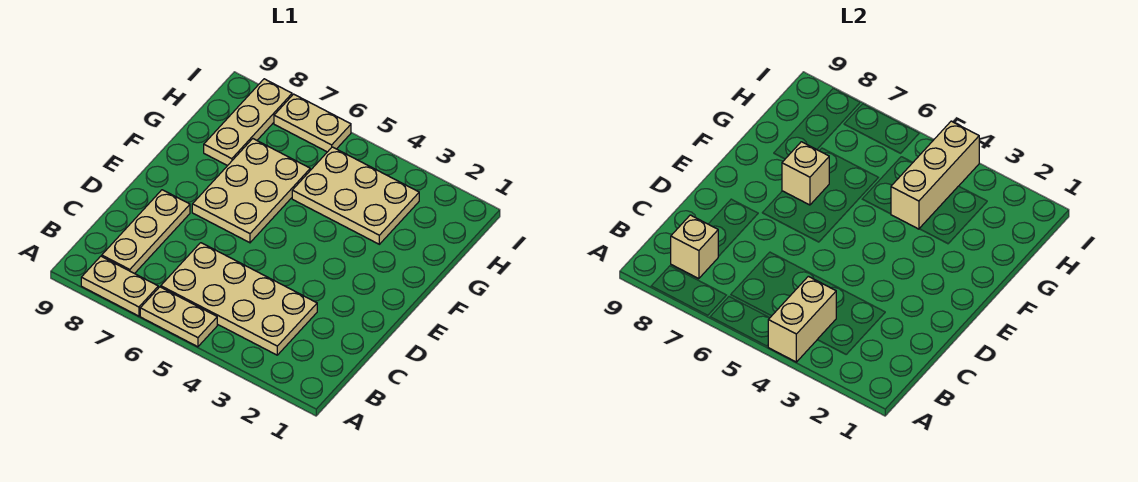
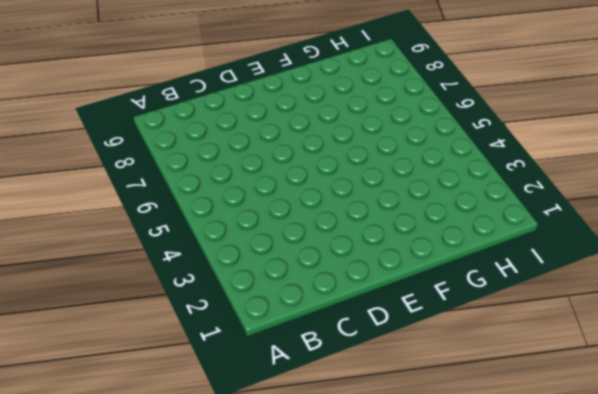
none -> tan plate A5:A6 level 1
none -> tan plate A7:A8 level 1
none -> tan plate B3:C6 level 1

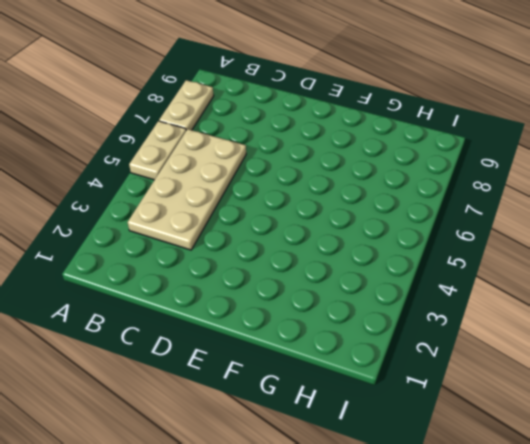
none -> tan plate B8:D8 level 1
none -> tan plate E6:G7 level 1
none -> tan plate G3:H5 level 1

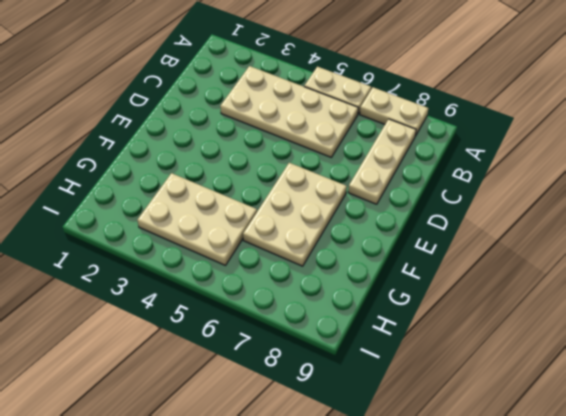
none -> tan plate G8:I8 level 1
none -> tan plate I6:I7 level 1
none -> tan brick A4:B4 level 2

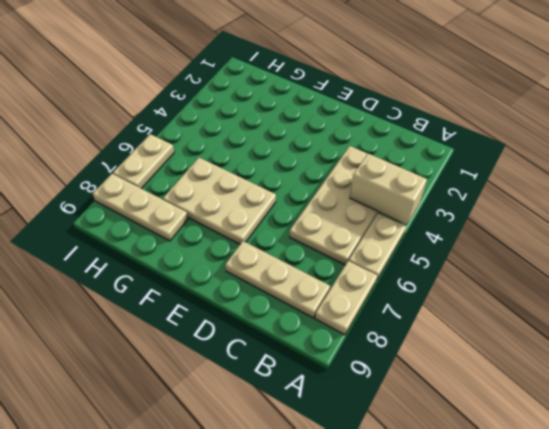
none -> tan plate G3:H5 level 1
none -> tan brick B8 level 2
none -> tan brick F7 level 2

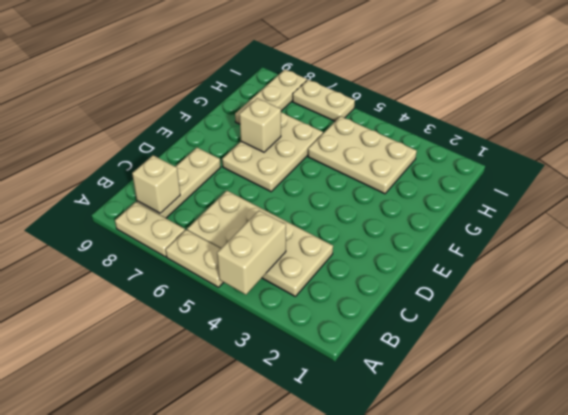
none -> tan brick G4:I4 level 2

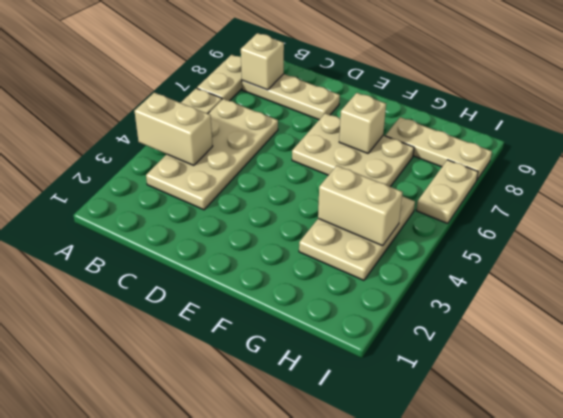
tan brick G4:H4 level 2 -> tan brick G4:I4 level 2

